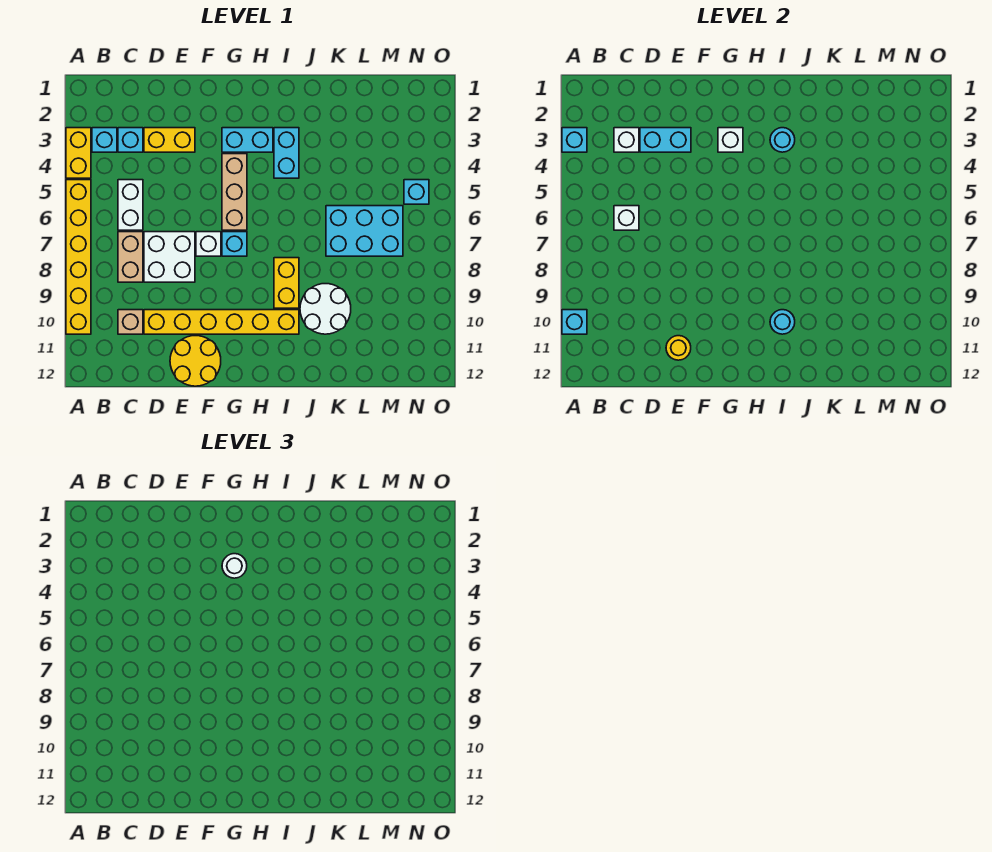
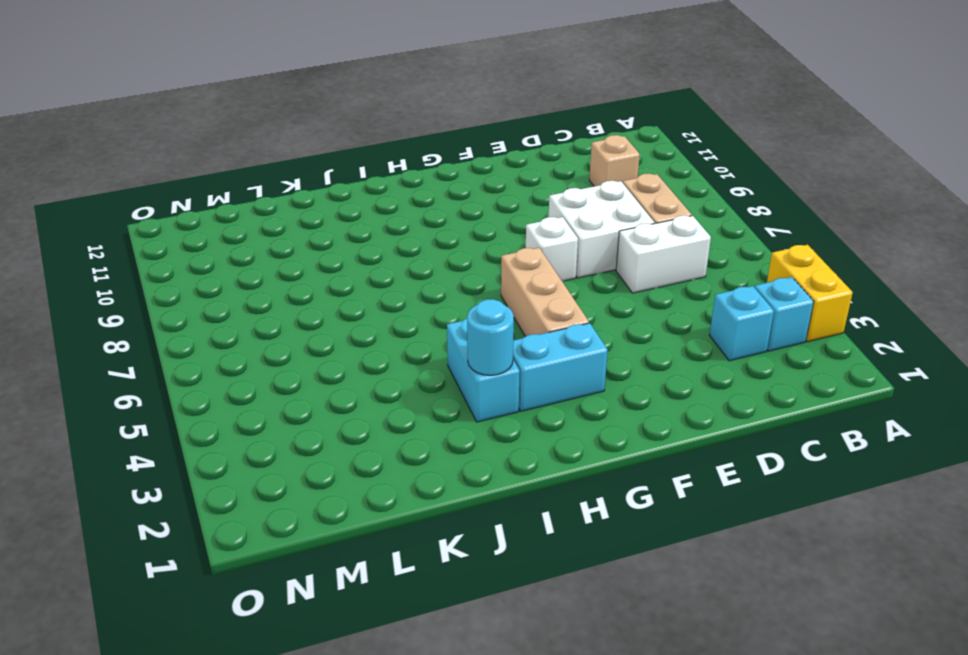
white brick C6:D6 level 1 -> white brick C5:C6 level 1
none -> yellow brick A5:A10 level 1
none -> yellow brick D3:E3 level 1
none -> yellow brick D10:I10 level 1
none -> yellow round brick E11:F12 level 1

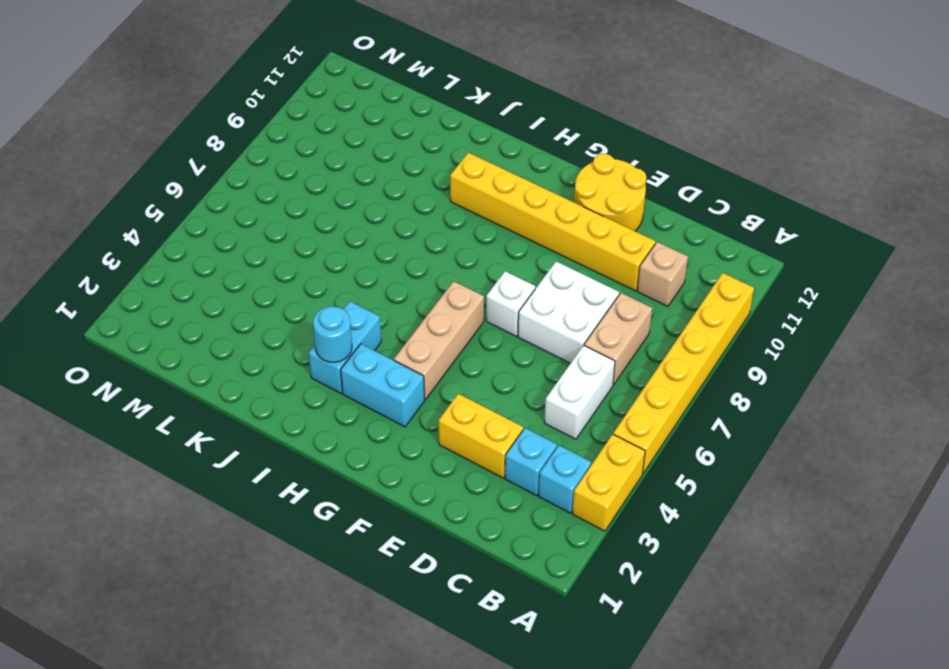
none -> cyan brick G7 level 1
none -> yellow brick I8:I9 level 1
none -> white round brick J9:K10 level 1
none -> cyan brick K6:M7 level 1

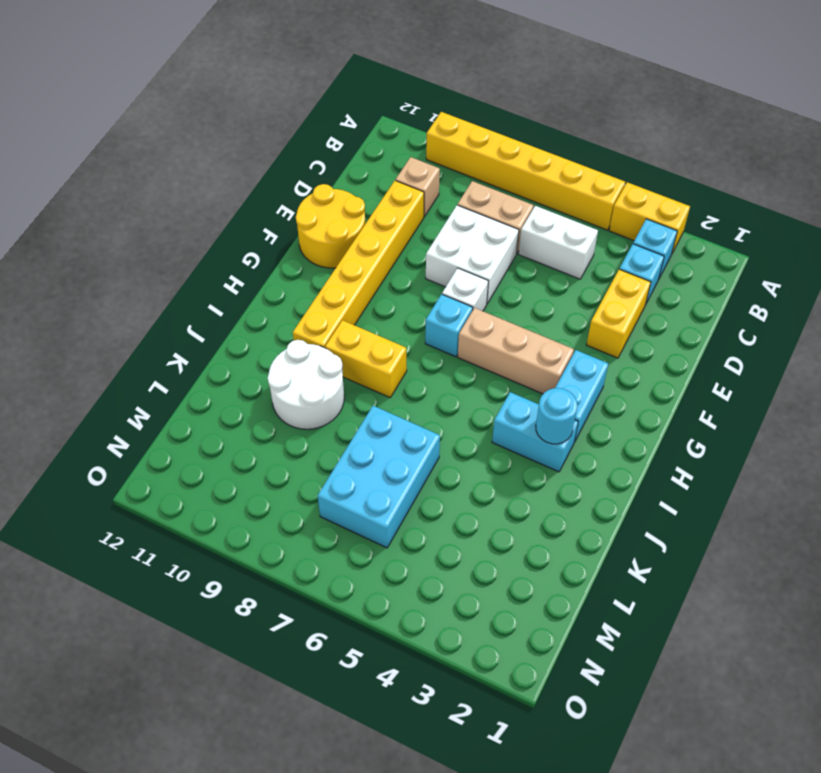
none -> cyan brick N5 level 1
none -> cyan brick A3 level 2
none -> cyan brick A10 level 2
none -> white brick C3 level 2

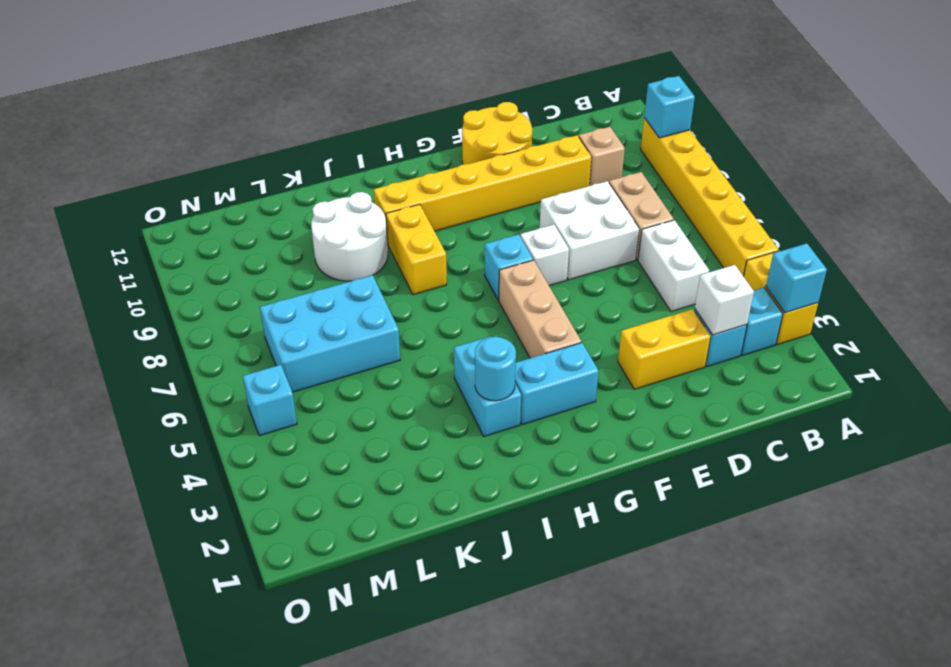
none -> white brick C6 level 2
none -> cyan brick D3:E3 level 2
none -> yellow round brick E11 level 2
none -> white brick G3 level 2

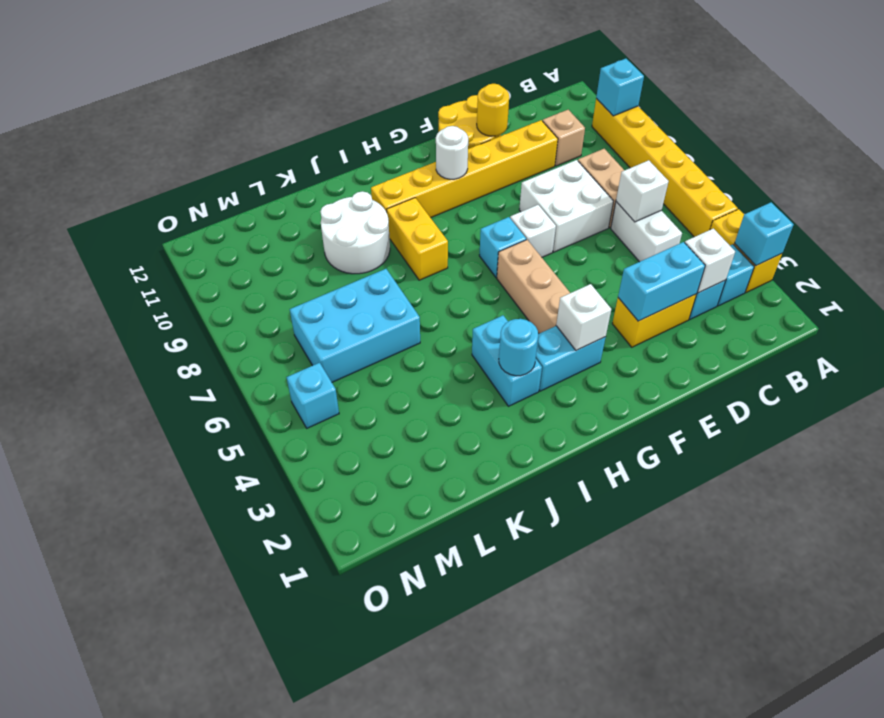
white round brick G10 level 2 -> white round brick G3 level 3
none -> cyan round brick I10 level 2

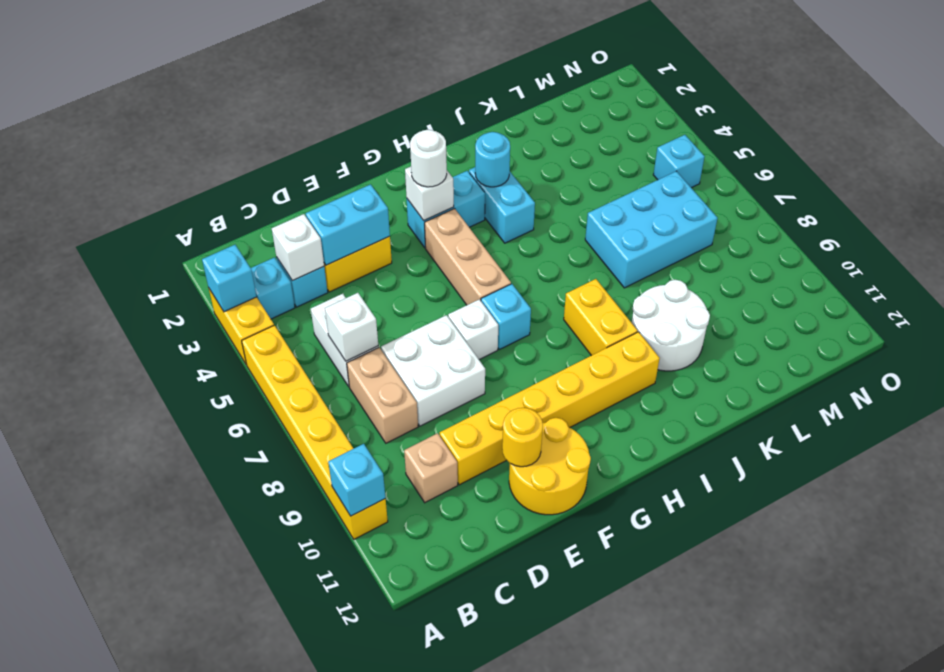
none -> cyan round brick I10 level 2

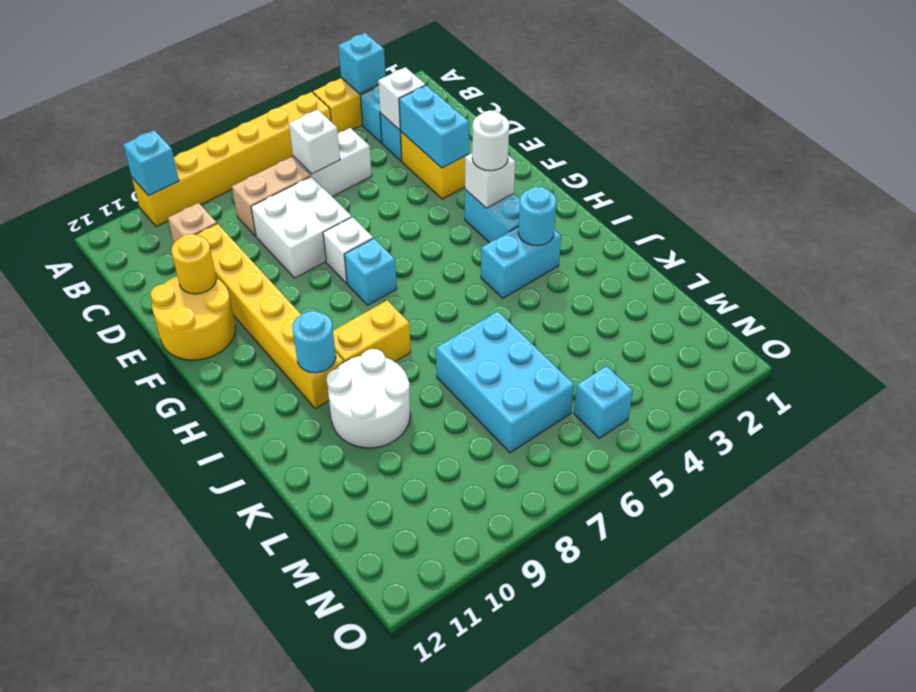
none -> tan brick G4:G6 level 1

